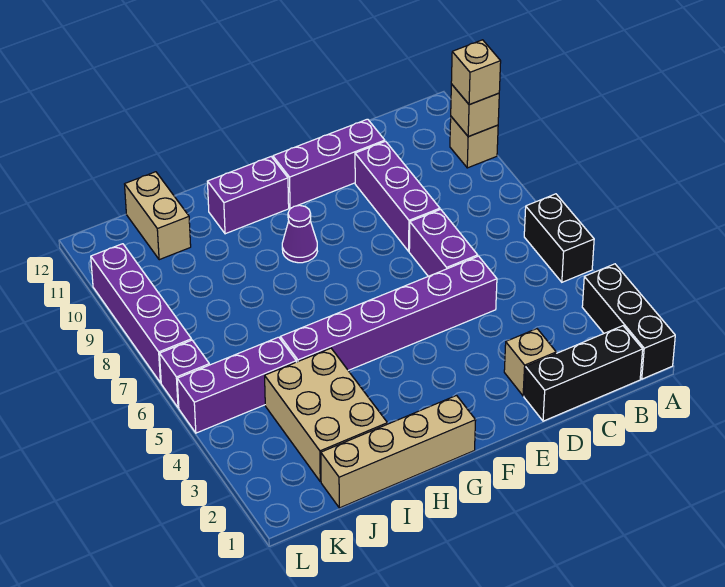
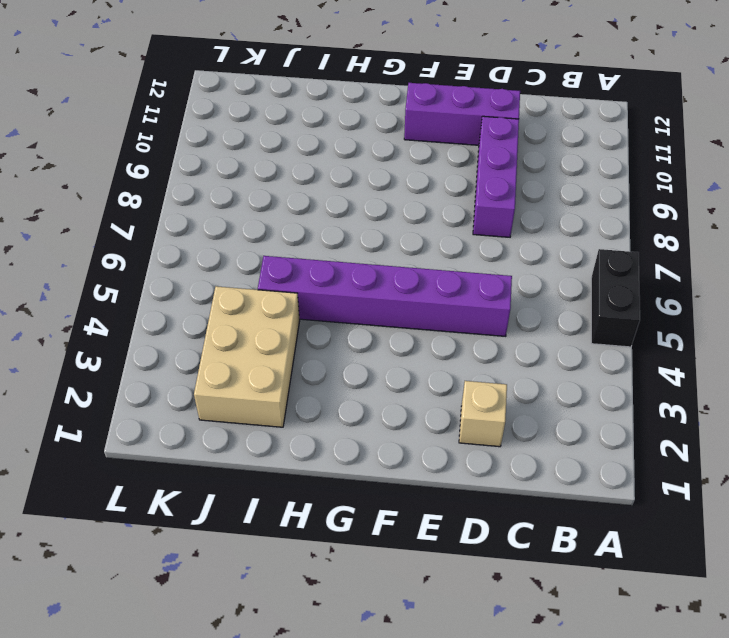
none -> black brick A1:A3 level 1
none -> tan brick A10 level 1
none -> black brick B1:D1 level 1

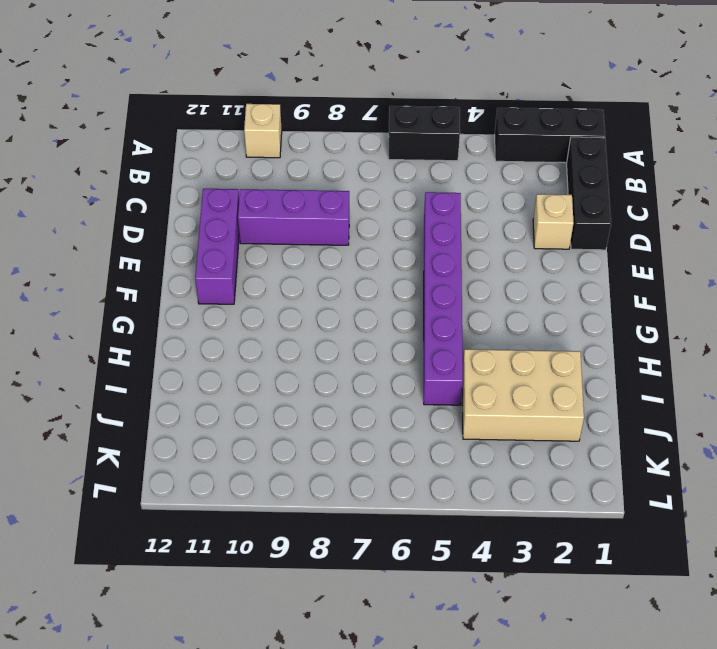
none -> purple brick D6:D7 level 1
none -> tan brick G1:J1 level 1
none -> purple cone G9 level 1

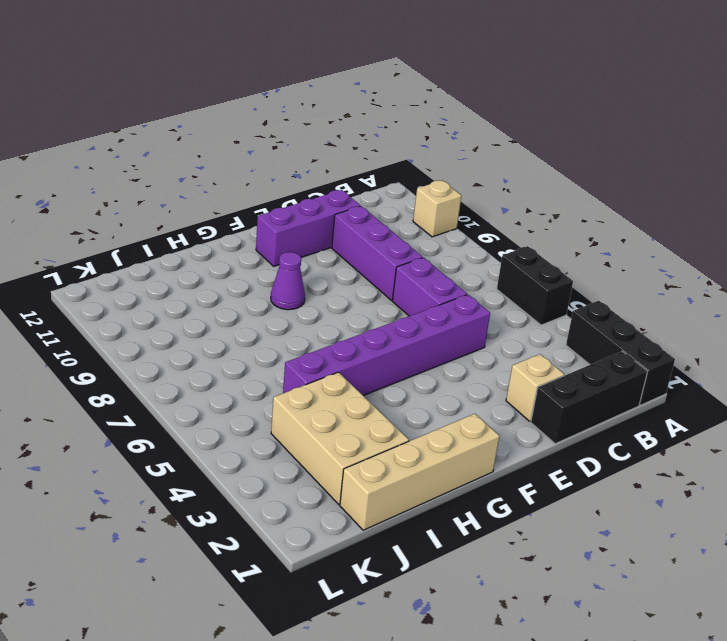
none -> purple brick G11:H11 level 1
none -> purple brick J5:L5 level 1
none -> tan brick J11:J12 level 1

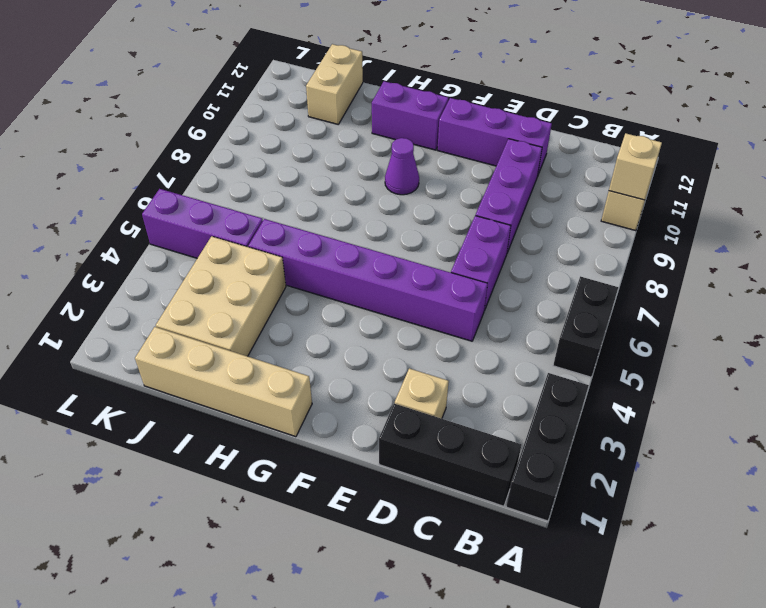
none -> purple brick L6 level 1
none -> purple brick L7:L10 level 1
none -> tan brick A10 level 3

